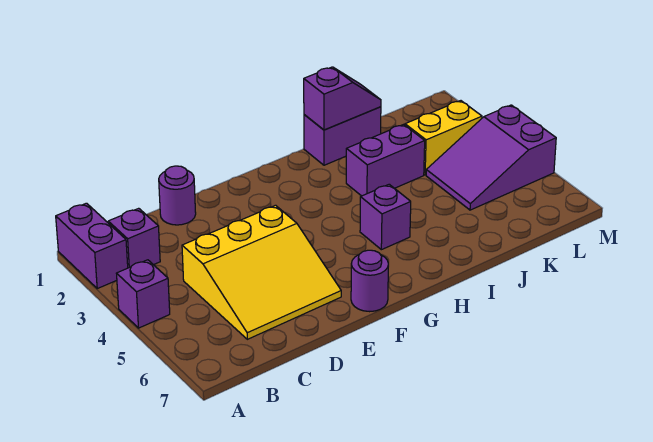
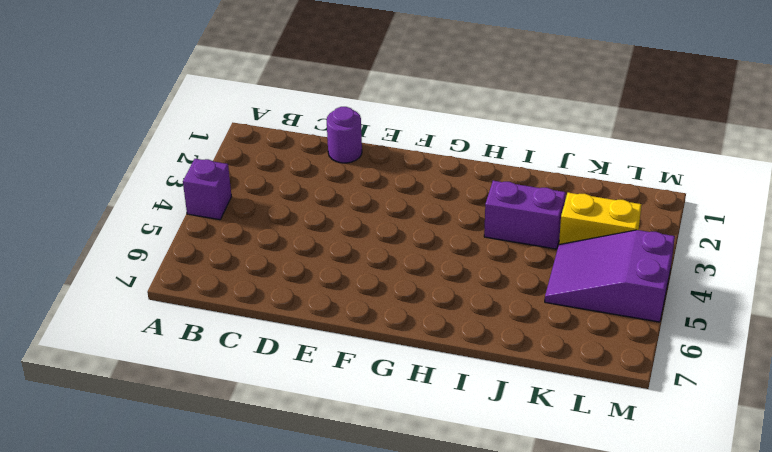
none -> purple brick A1:A2 level 1
none -> purple brick B2 level 1
none -> yellow slope C4:E6 level 1 top 4

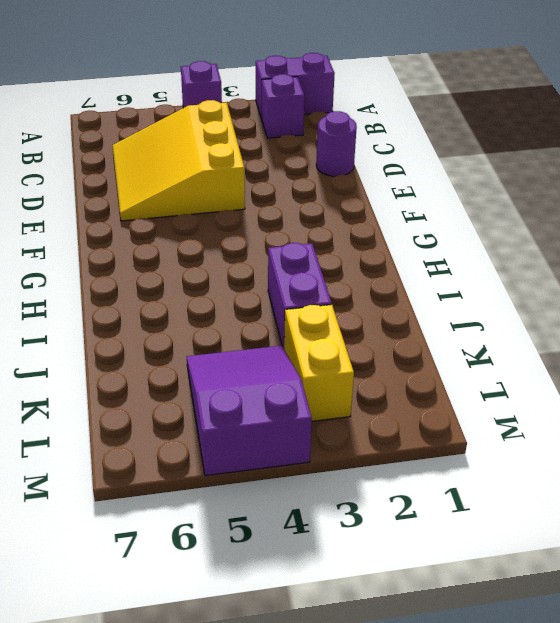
none -> purple round brick F7 level 1
none -> purple brick H5 level 1
none -> purple brick I1:J1 level 1

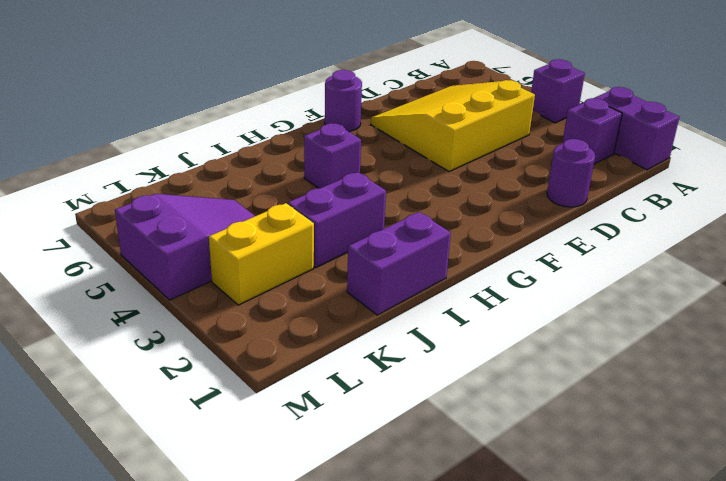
none -> purple slope I1:J1 level 2 top I

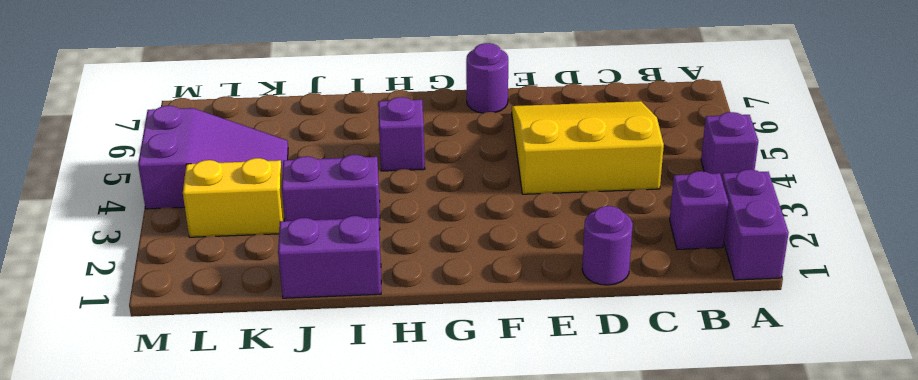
none -> purple slope I1:J1 level 2 top I

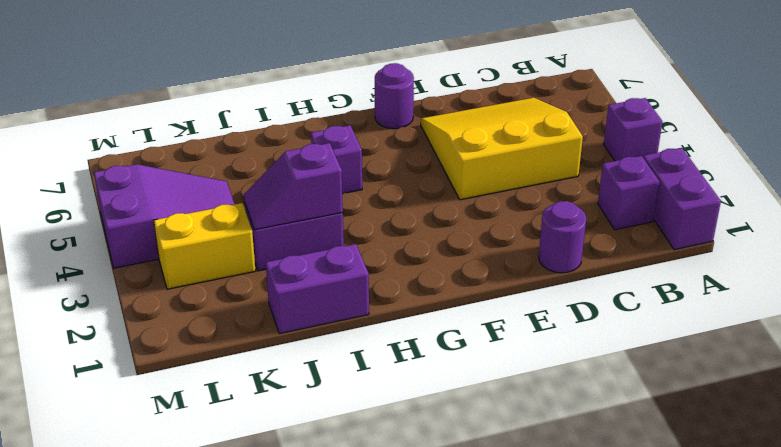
purple slope I3:J3 level 2 top I -> purple slope I1:J1 level 2 top I

